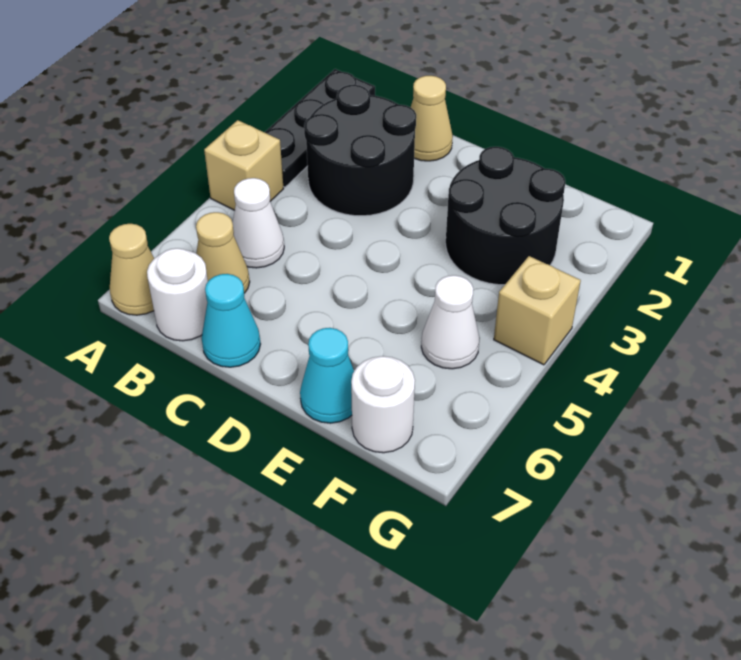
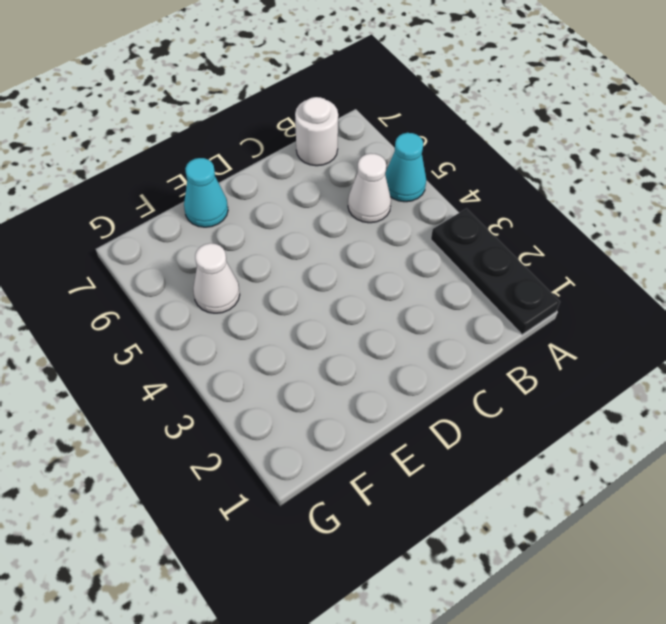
cyan cone A5 level 1 -> cyan cone C7 level 1
none -> tan brick A4 level 1
none -> tan cone A7 level 1
none -> black round brick B2:C3 level 1

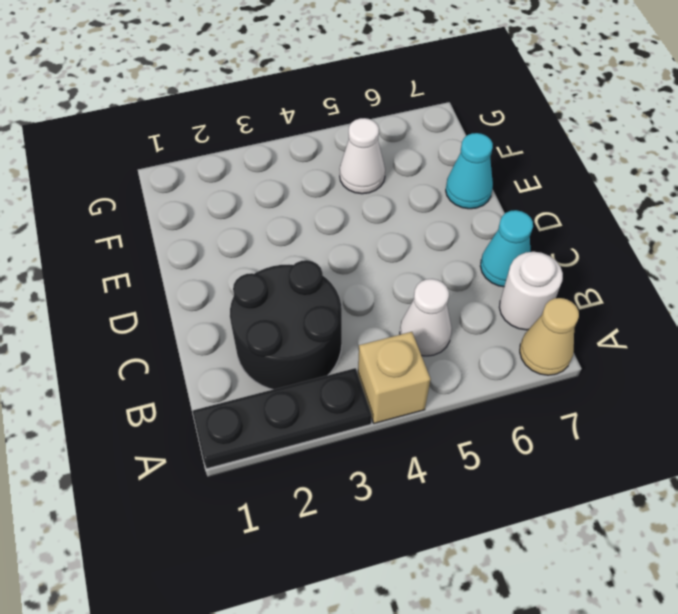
none -> tan cone B6 level 1
none -> tan cone C1 level 1
none -> black round brick E2:F3 level 1

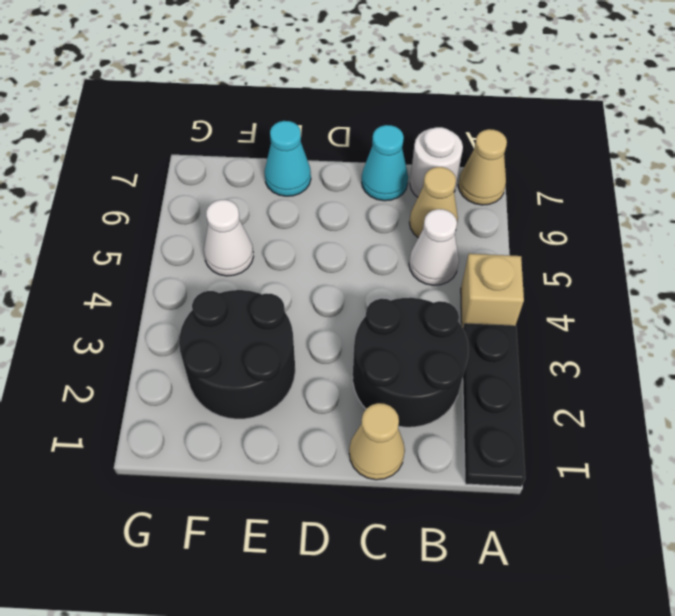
none -> white round brick F7 level 1
none -> tan brick G4 level 1

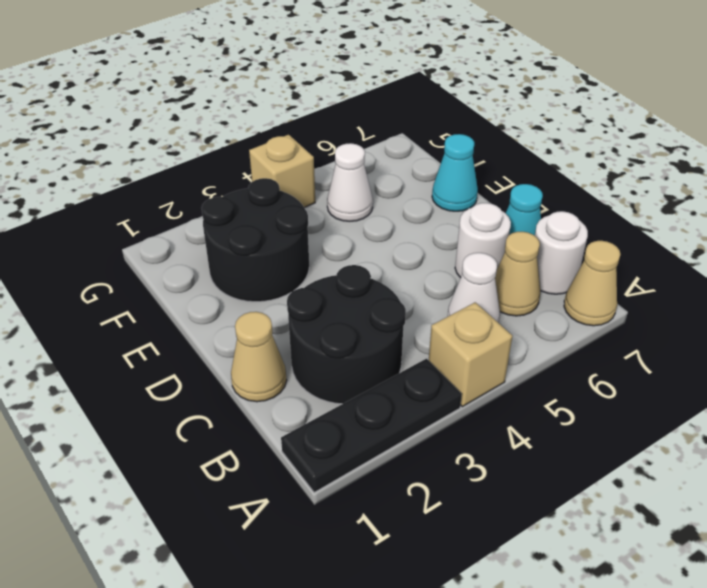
white round brick C6 level 1 -> white round brick F7 level 1

